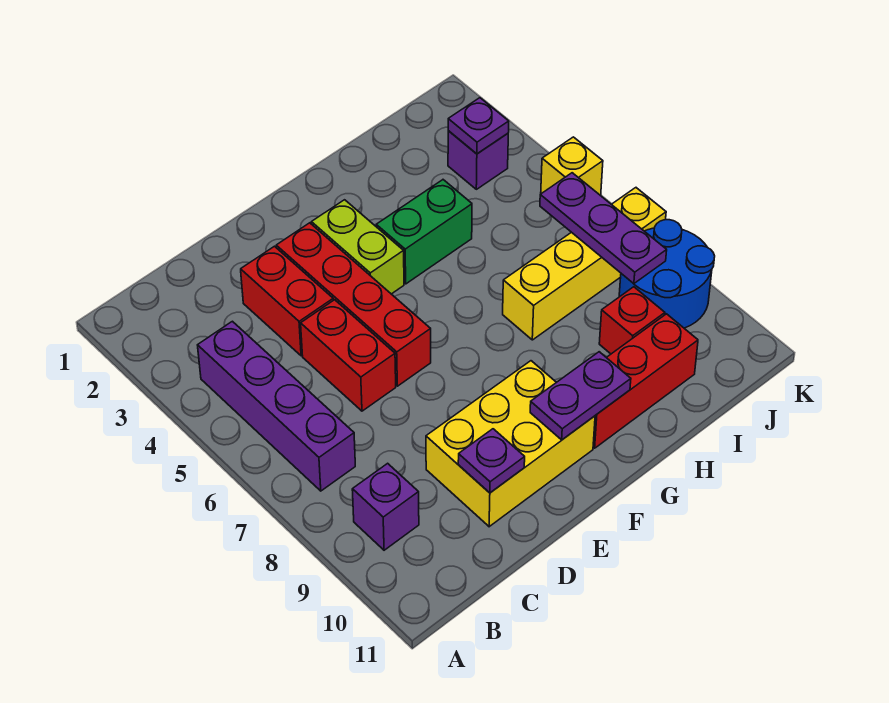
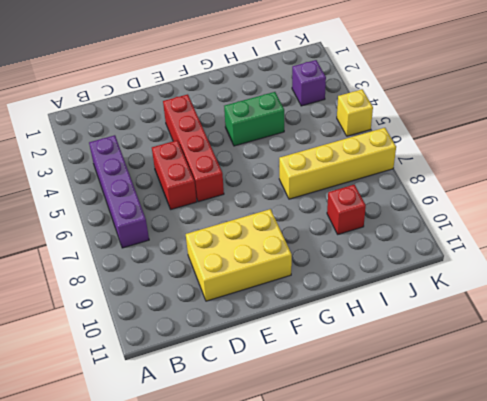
none -> purple brick B9 level 1
none -> red brick D3:D4 level 1
none -> lime brick F3:F4 level 1

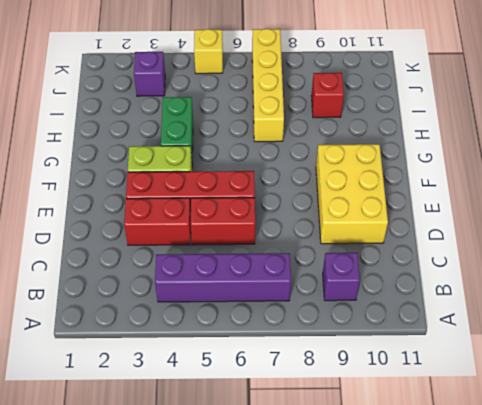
none -> red brick G10:I10 level 1
none -> blue round brick J8:K9 level 1
none -> purple plate D10 level 2

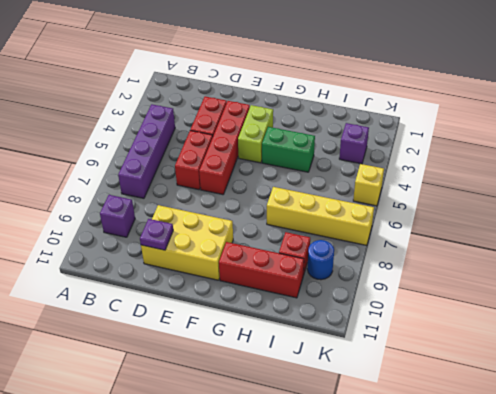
blue round brick J9 level 1 -> blue round brick J8:K9 level 1
none -> purple plate F10:G10 level 2
none -> purple plate J3 level 2
none -> purple plate J6:J8 level 2

